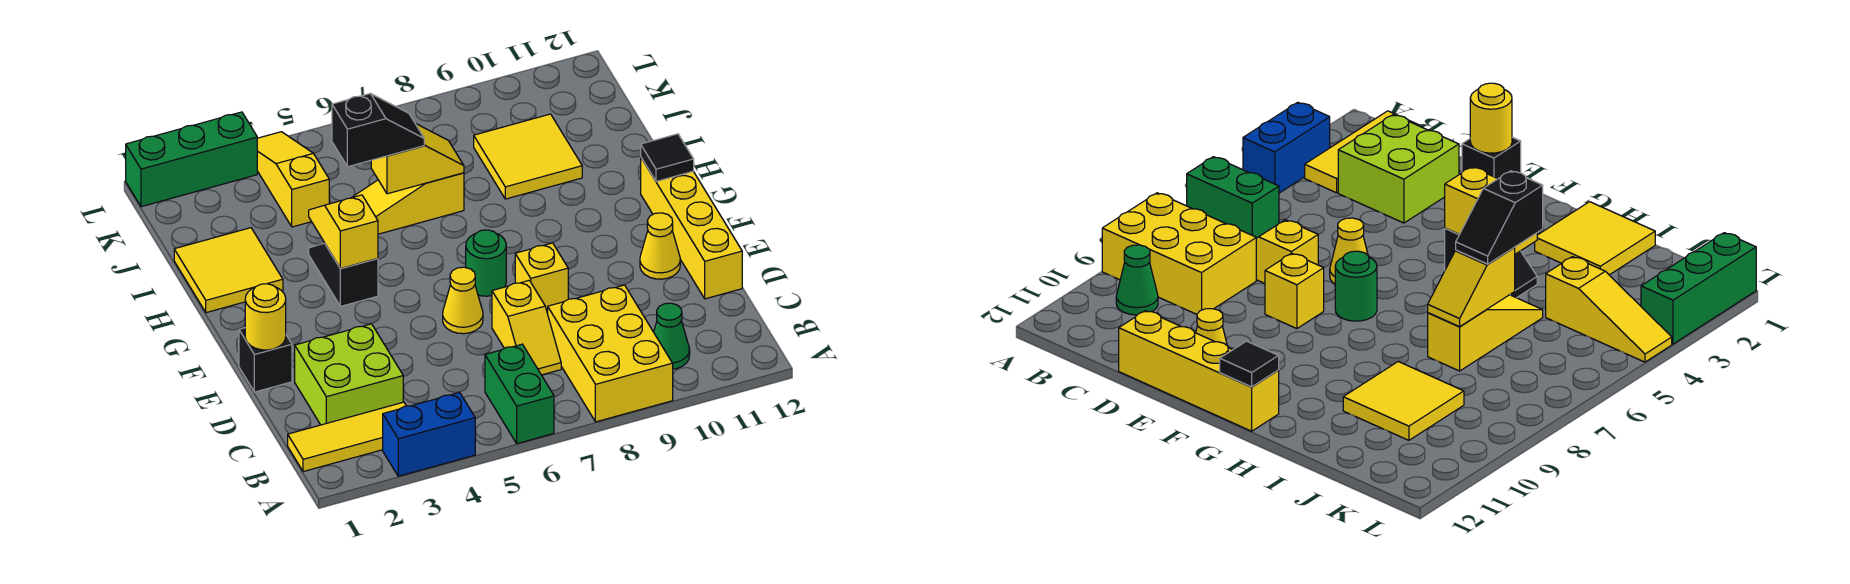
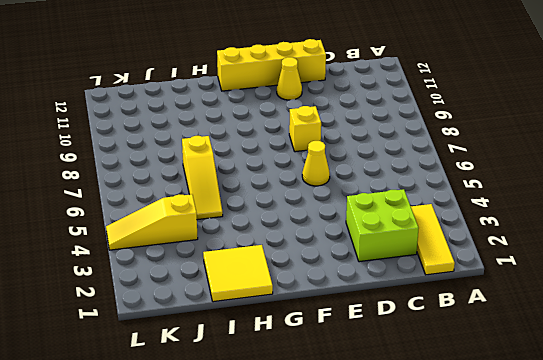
none -> blue brick A3:A4 level 1
none -> green brick A6:B6 level 1
none -> yellow brick A8:C9 level 1

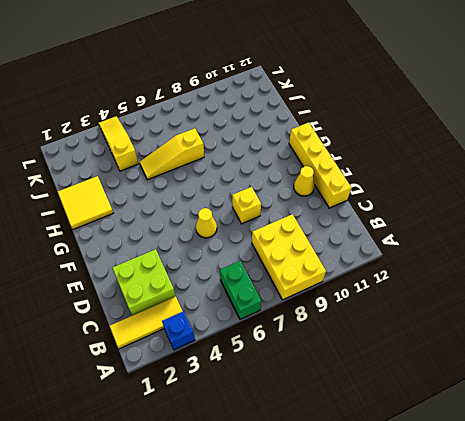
blue brick A3 level 1 -> blue brick A3:A4 level 1
none -> green cone B10 level 1
none -> yellow slope C7:D7 level 1 top D
none -> black brick E1 level 1

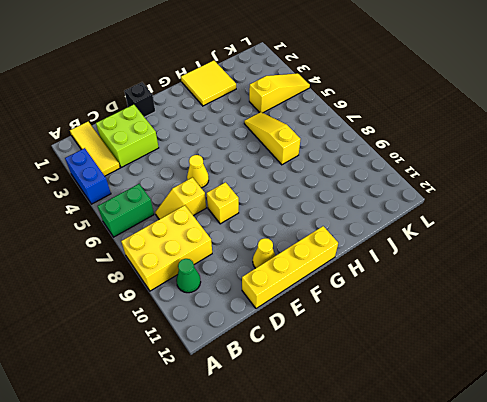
none -> green round brick F7 level 1
none -> black slope G4:H4 level 1 top G
none -> yellow tile I9:J10 level 1

